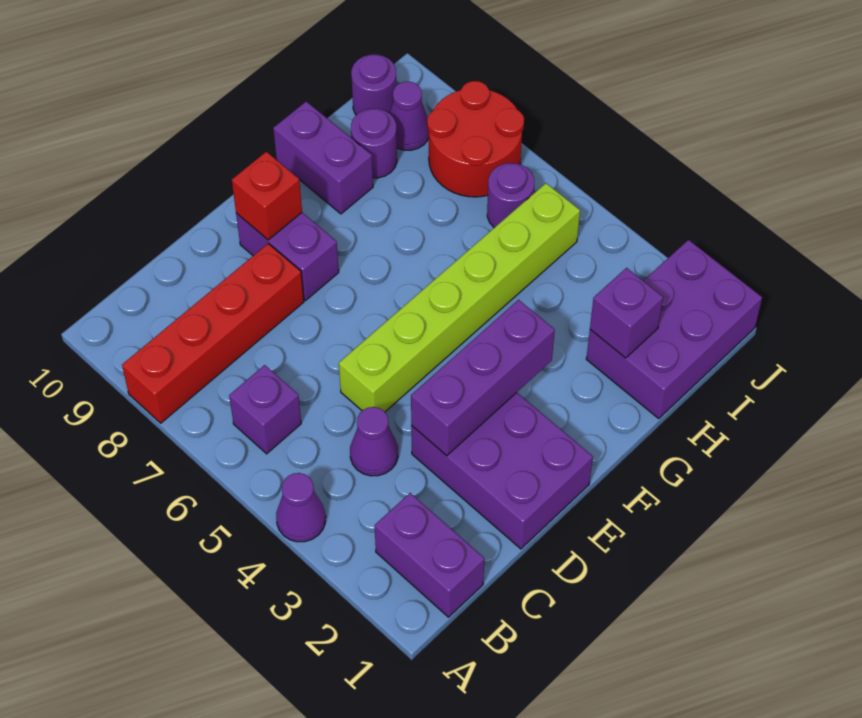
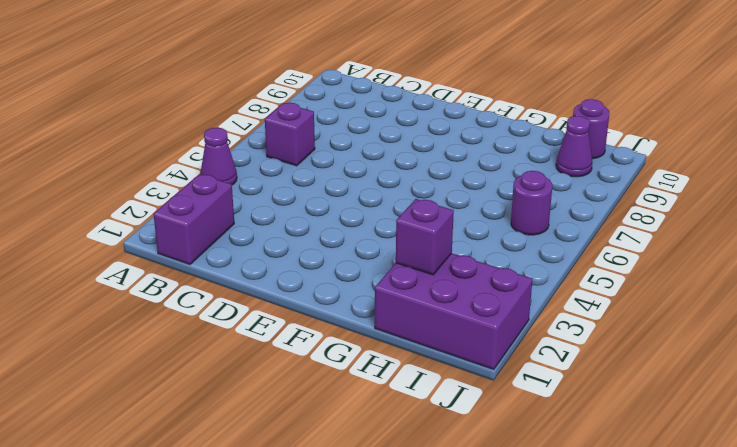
none -> red brick A8:D8 level 1
none -> purple cone C4 level 1
none -> purple brick D1:E3 level 1

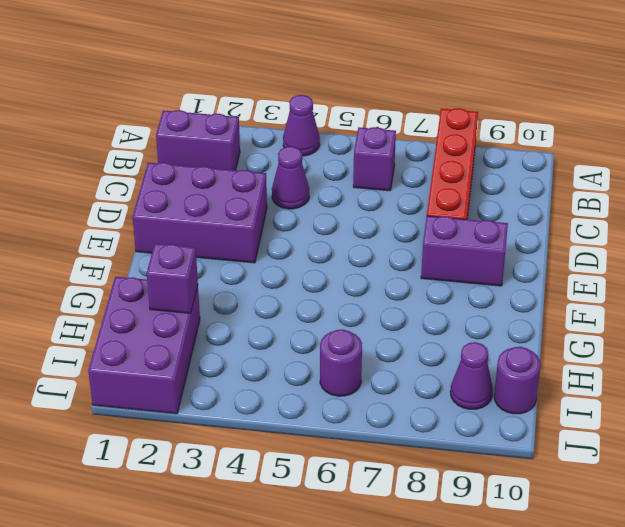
none -> lime brick D5:I5 level 1
none -> purple brick G9:G10 level 1
none -> purple round brick H9 level 1

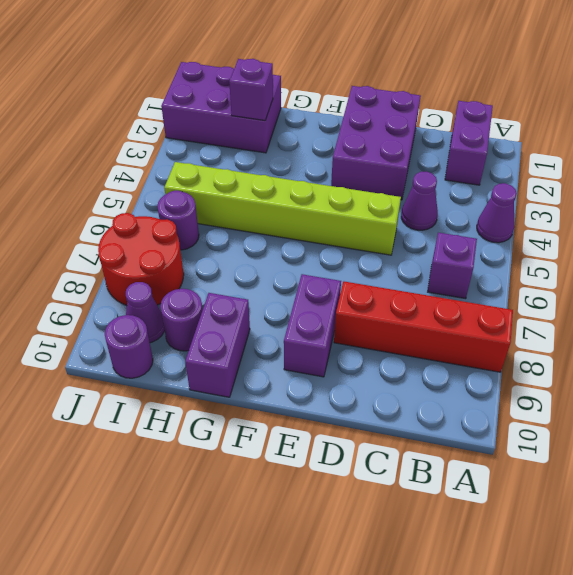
none -> purple brick D3:F3 level 2
none -> red brick E9 level 2

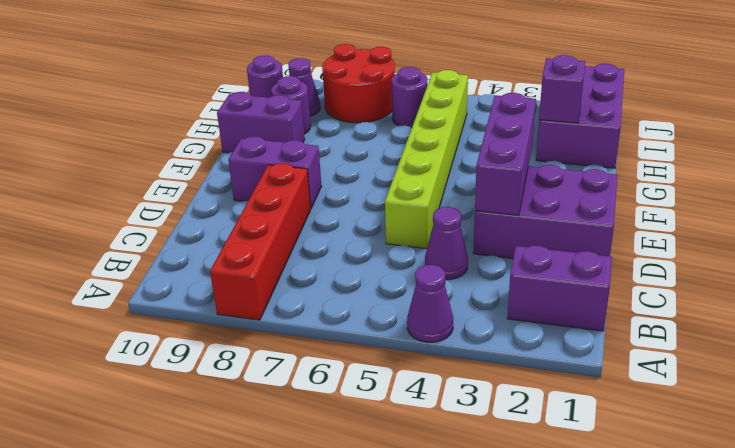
none -> purple brick B6 level 1
none -> red brick E9 level 2

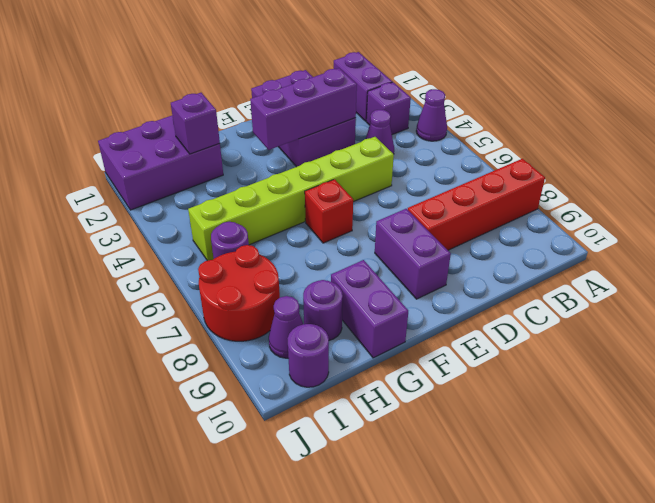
purple brick B3 level 1 -> purple brick B6 level 1
red brick F6 level 1 -> red brick E9 level 2

